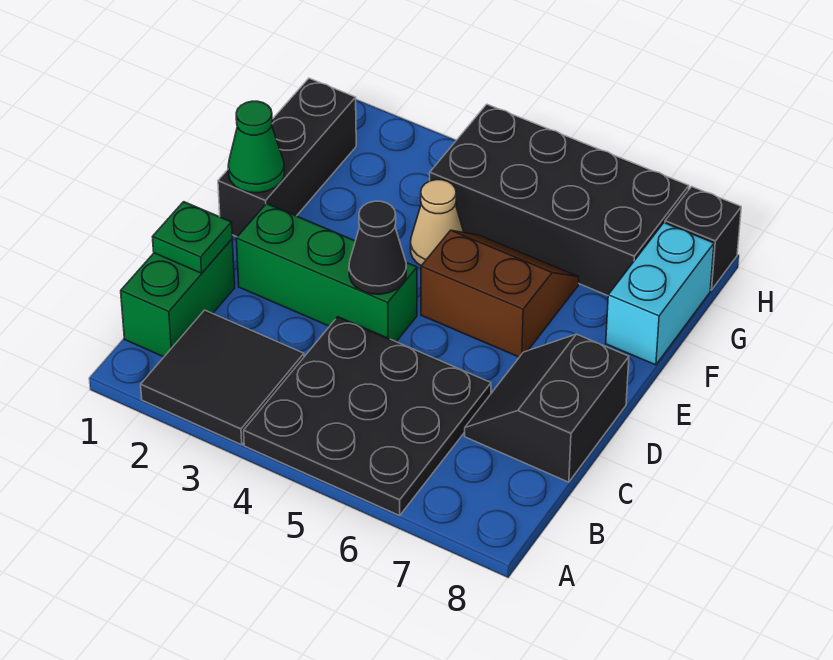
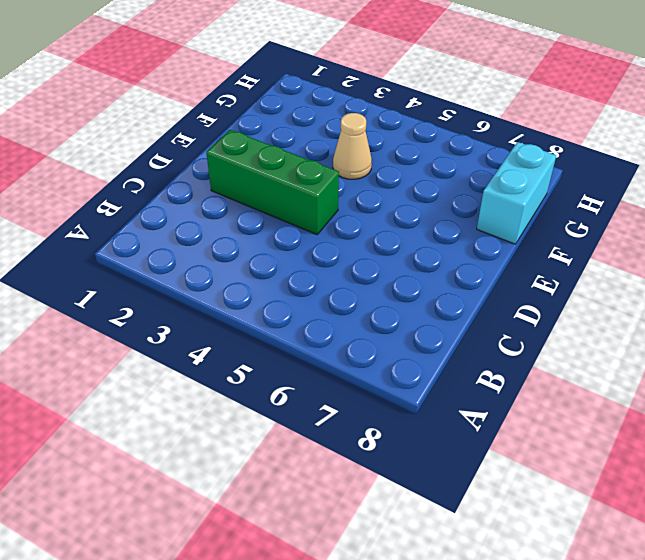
none -> black tile A2:B3 level 1
none -> black plate A4:C6 level 1
none -> green brick B1:C1 level 1

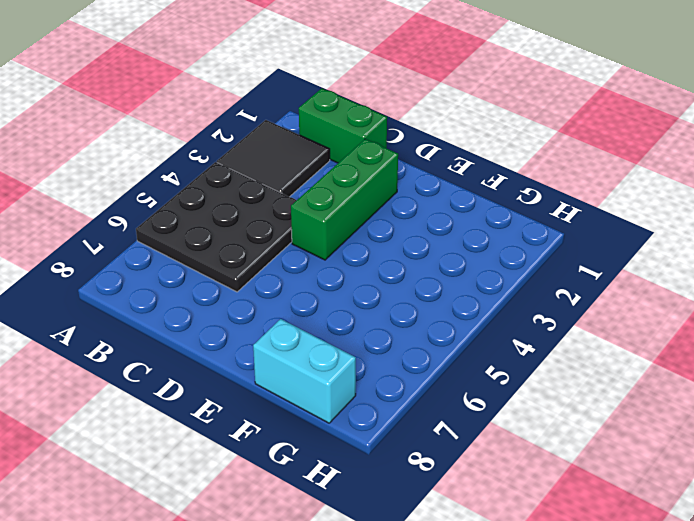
none -> black slope C7:D8 level 1 top 8
none -> black brick E1:G1 level 1
none -> brown slope E5:F6 level 1 top E

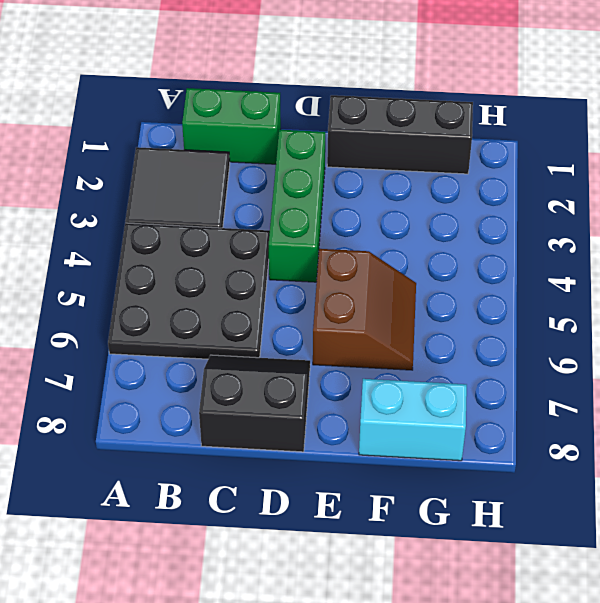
none -> tan cone F4 level 1
none -> black brick G4:H7 level 1
none -> black brick H8 level 1

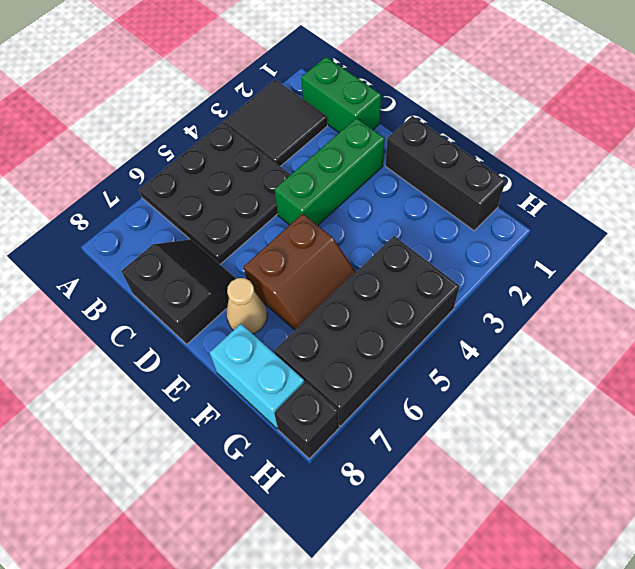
tan cone E7 level 1 -> tan cone F4 level 1
none -> green plate C1 level 2
none -> black cone D4 level 2
none -> green cone E1 level 2

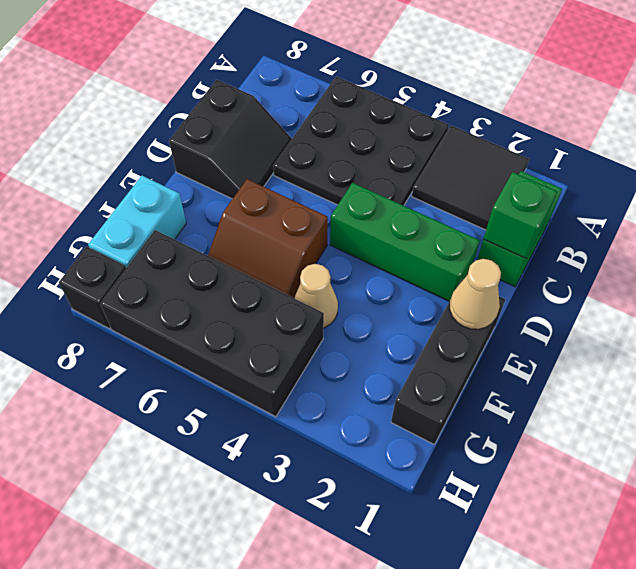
green brick C1 level 2 -> green plate C1 level 2
tan cone E1 level 2 -> green cone E1 level 2
none -> black cone D4 level 2

